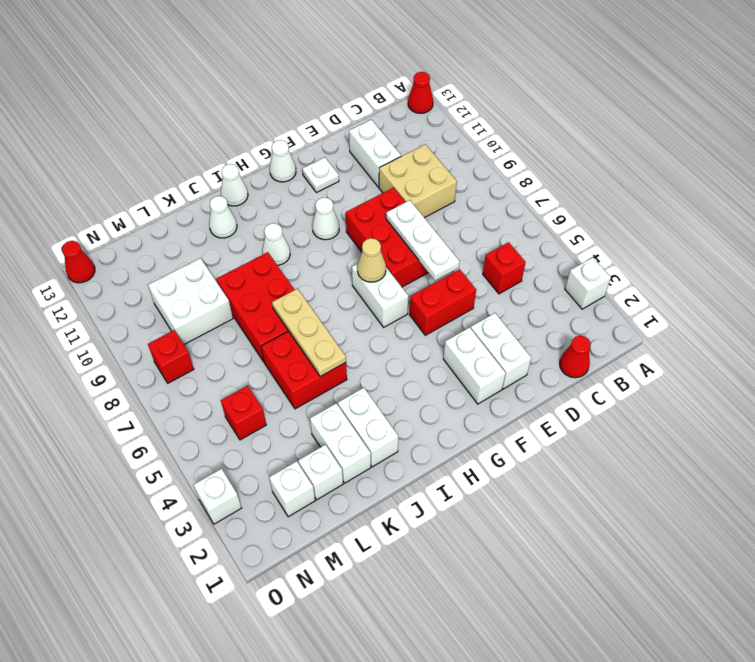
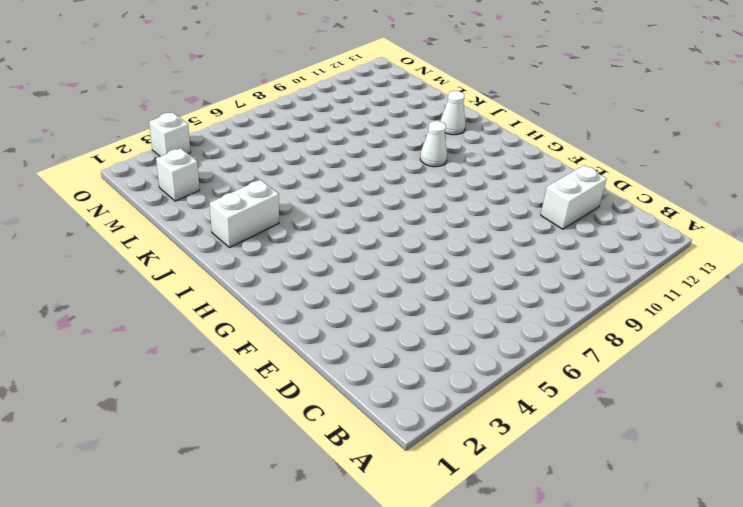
none -> white brick A3 level 1
none -> red cone A13 level 1
none -> red cone C1 level 1
none -> red brick C5 level 1

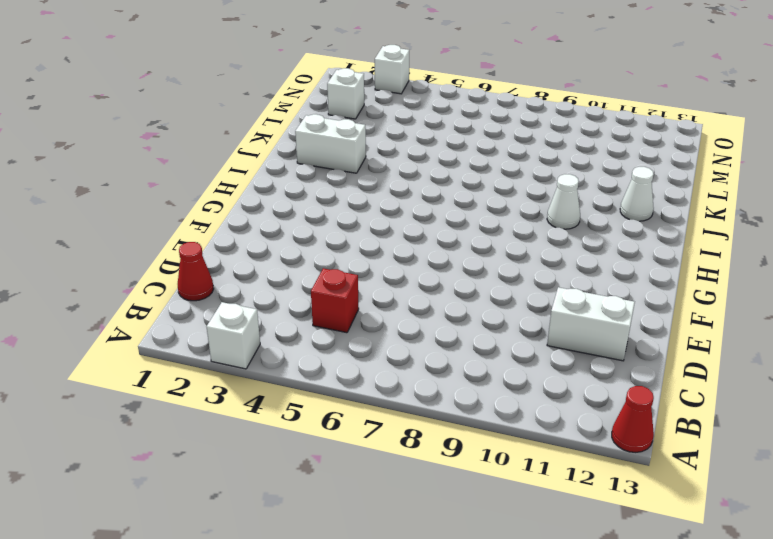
none -> tan brick C9:D10 level 1
none -> white brick E2:E3 level 1
none -> red brick E5:F5 level 1
none -> red brick E7:F9 level 1

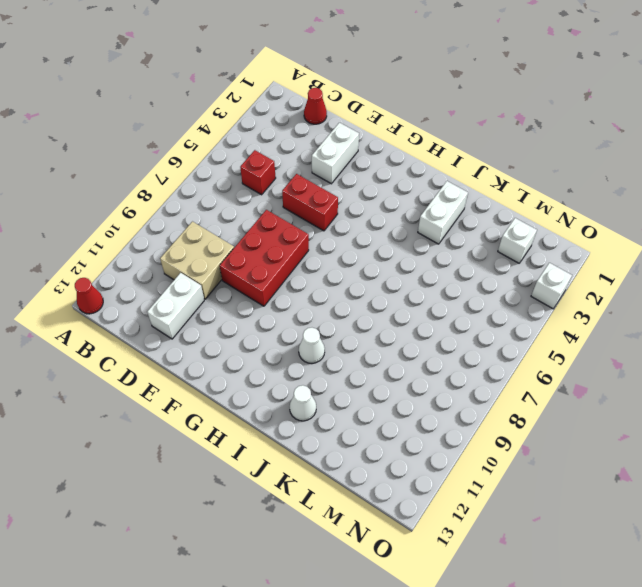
none -> white brick A3 level 1
none -> white brick F2:F3 level 1
none -> white plate F12 level 1
none -> white brick G6:G7 level 1

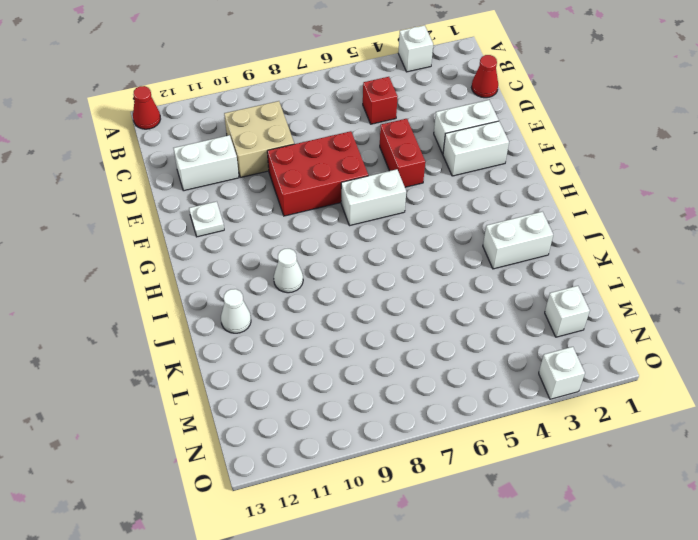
none -> white cone G10 level 1
none -> white cone G13 level 1
none -> white cone I13 level 1
none -> red brick J5:K6 level 1

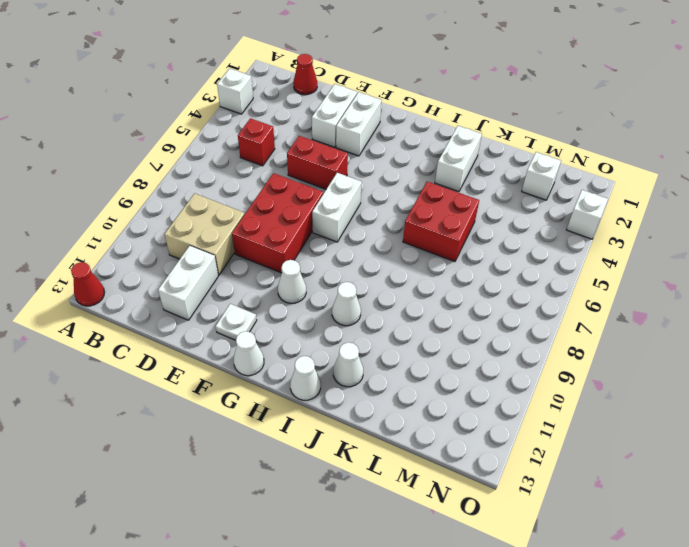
none -> red brick J7:K9 level 1
none -> white brick K2:K3 level 1
none -> white brick L2 level 1
none -> white brick L9:M10 level 1

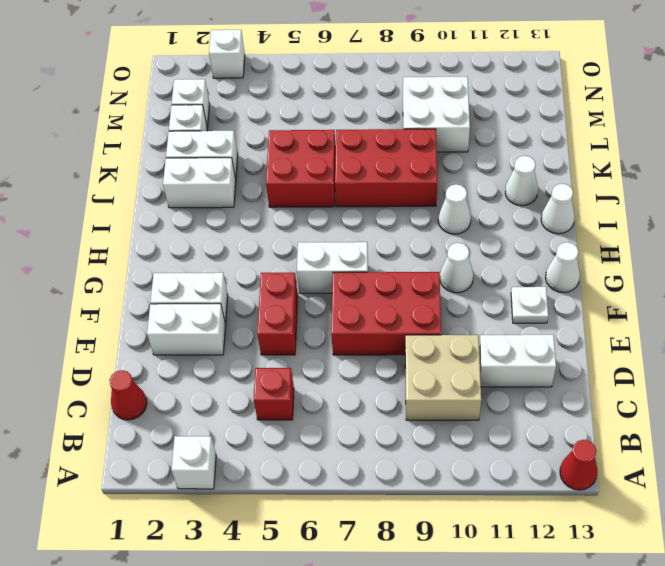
none -> red brick M5 level 1
none -> red brick N8 level 1
none -> red cone O13 level 1
none -> white plate E6:E8 level 2

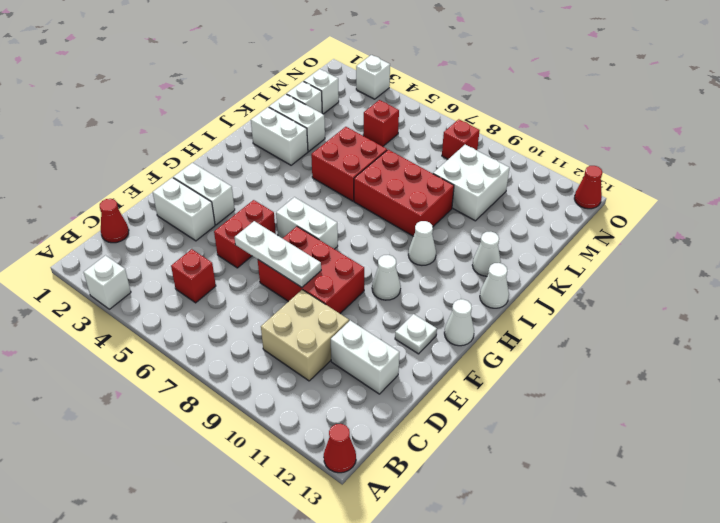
none -> tan cone G7 level 2
none -> tan plate J5:J7 level 2

